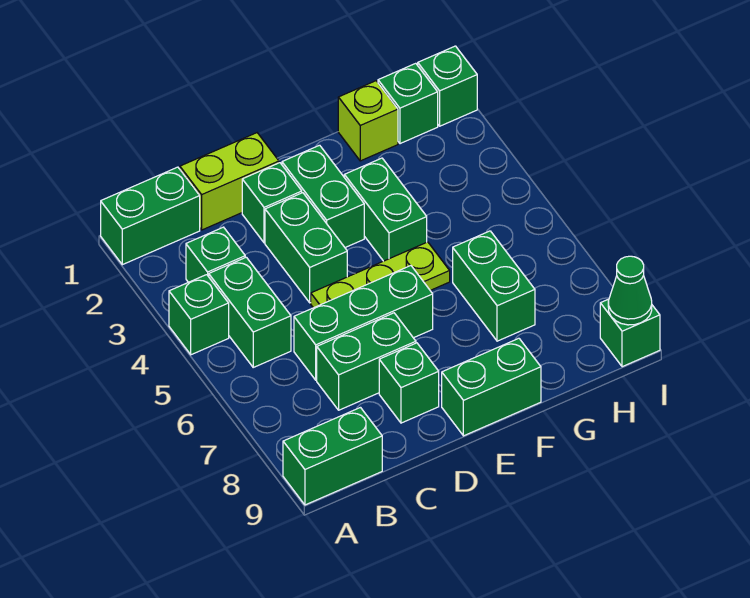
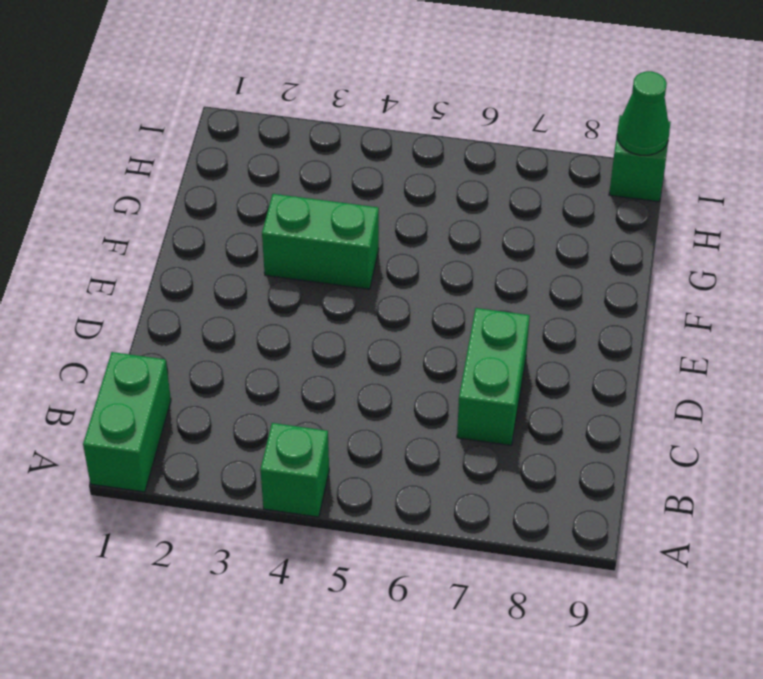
none -> green brick A9:B9 level 1
none -> green brick B3 level 1
none -> green brick B4:B5 level 1

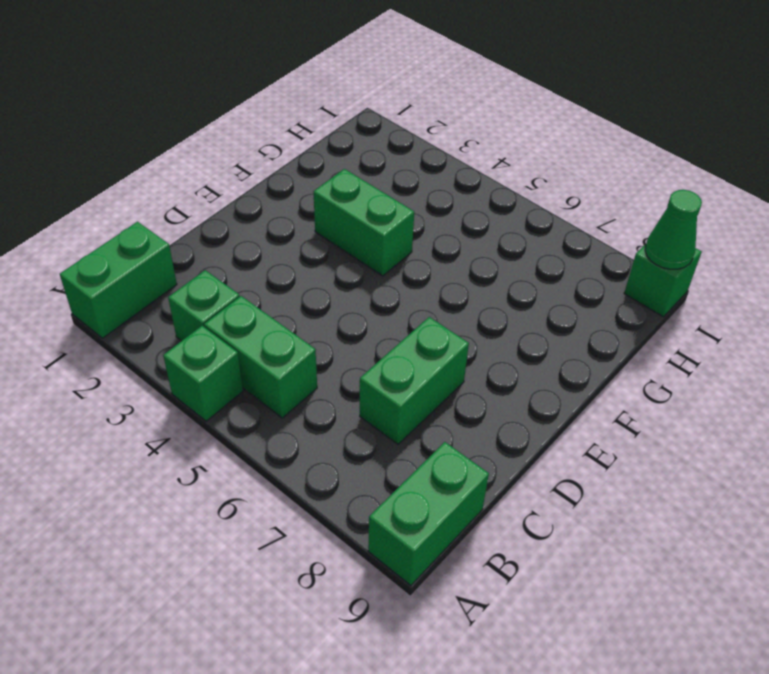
none -> lime brick C1:D1 level 1
none -> green brick C6:E6 level 1
none -> green brick D2 level 1

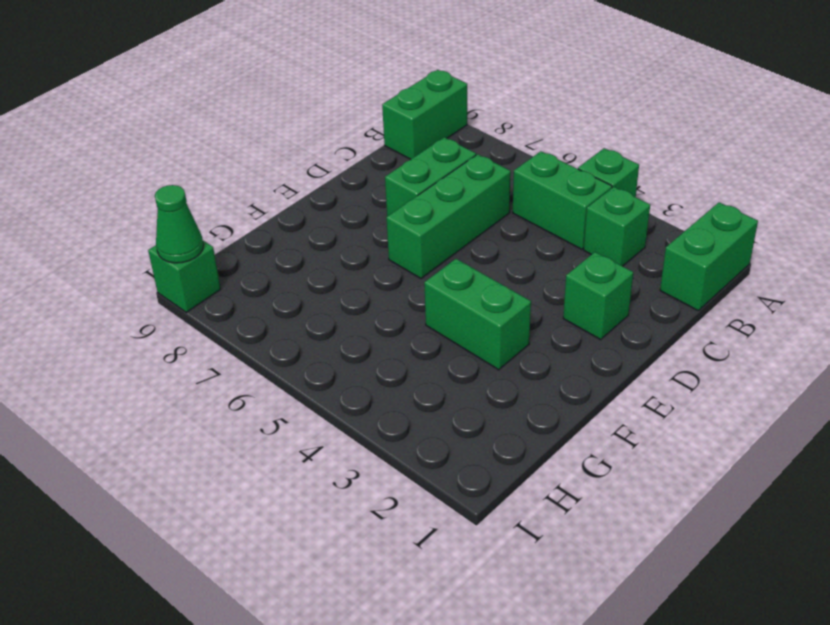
none -> lime brick C1:D1 level 1
none -> green brick D3:D4 level 1
none -> lime plate D5:F5 level 1

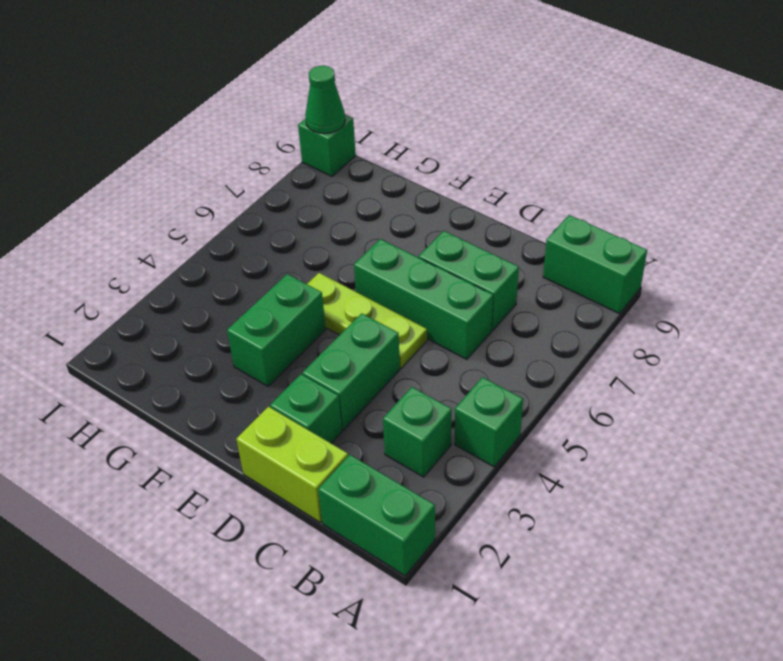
none -> green brick B4:B5 level 1
none -> green brick D8 level 1
none -> green brick E2:E3 level 1

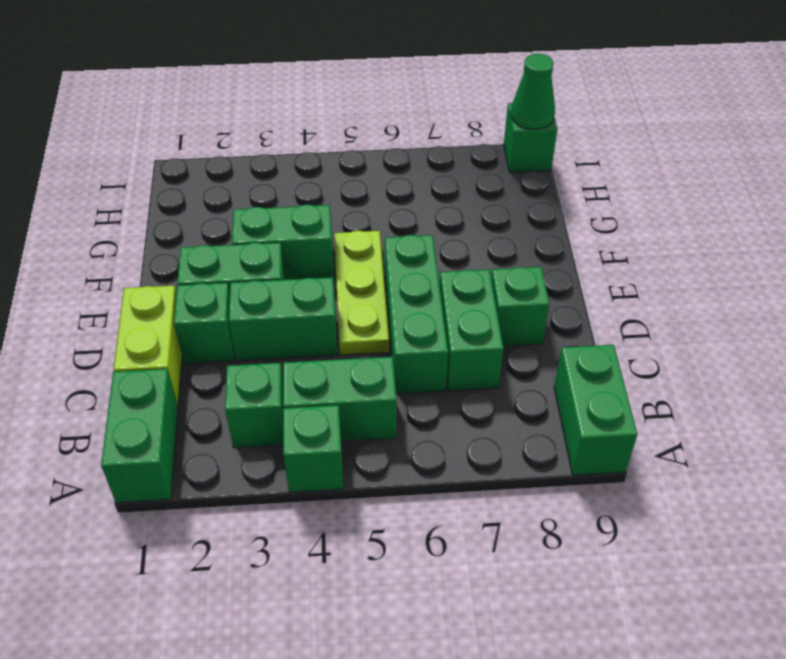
none -> green brick E9:F9 level 1
none -> lime brick G1 level 1
none -> green brick G6:G7 level 1

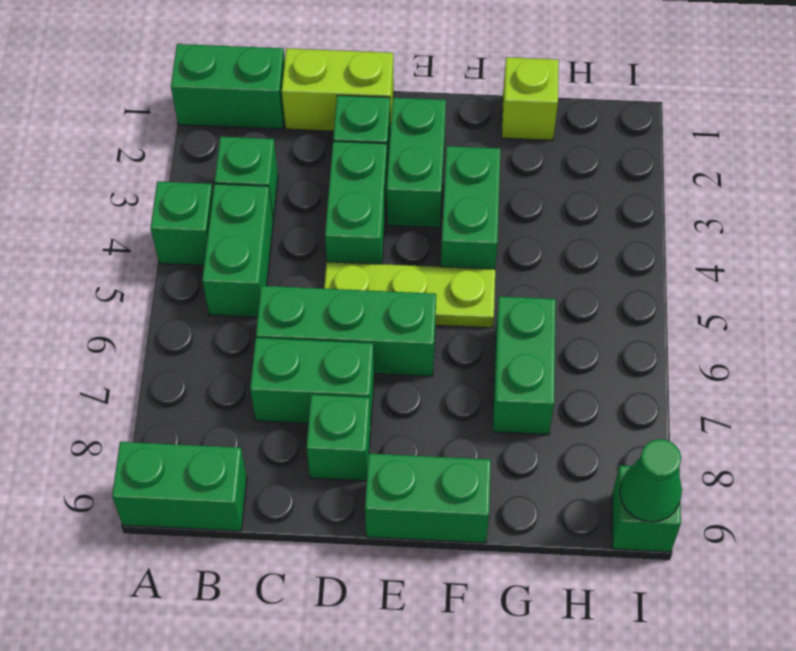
none -> green brick H1 level 1
none -> green brick I1 level 1

